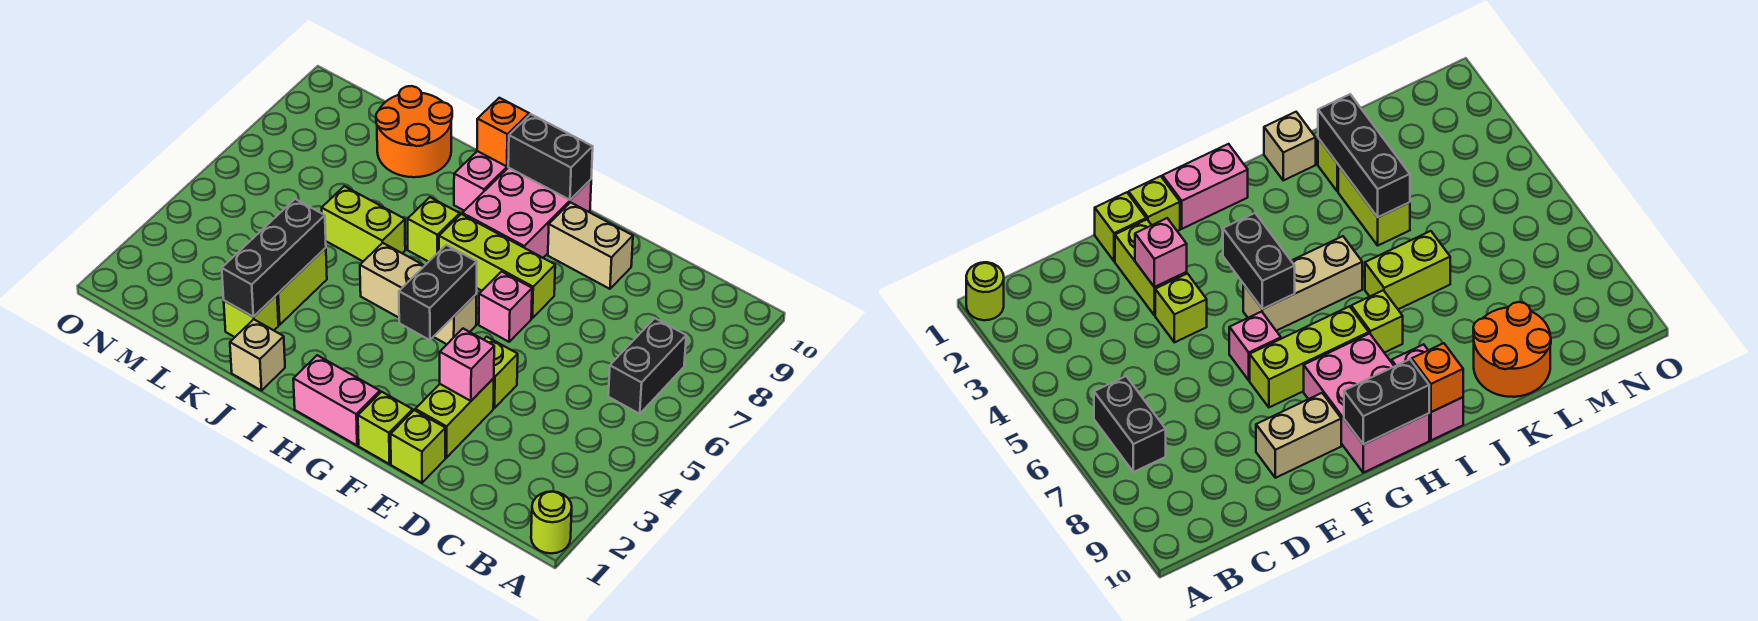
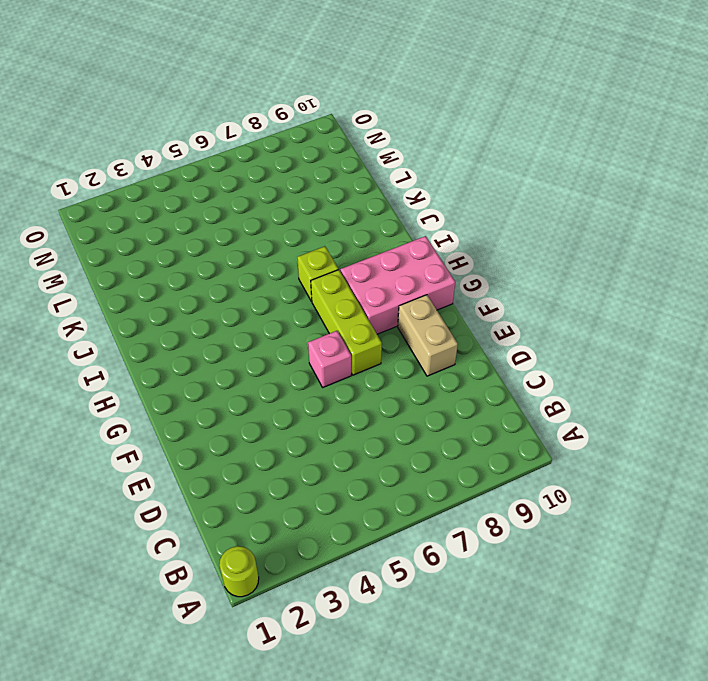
none -> black brick B6:B7 level 1
none -> lime brick E1 level 1
none -> lime brick E2:E3 level 1

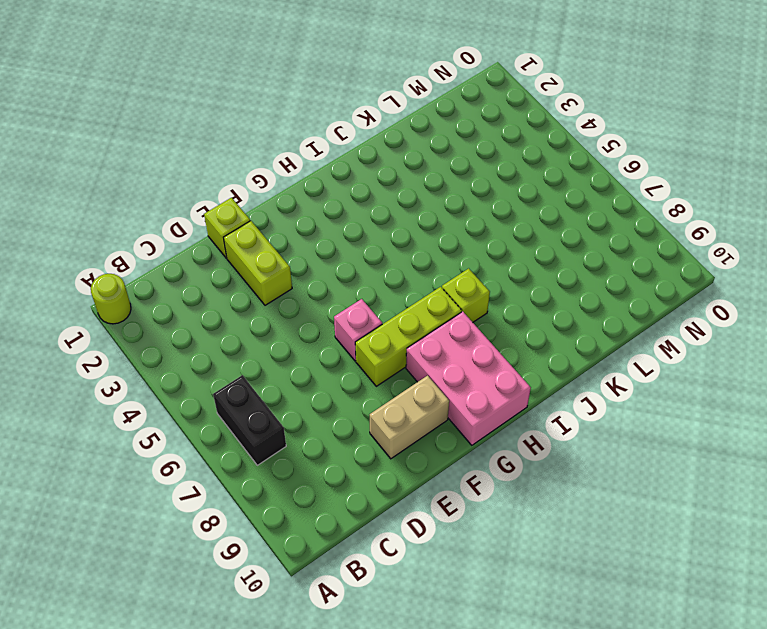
none -> lime brick E4 level 1
none -> lime brick F1 level 1
none -> pink brick G1:H1 level 1

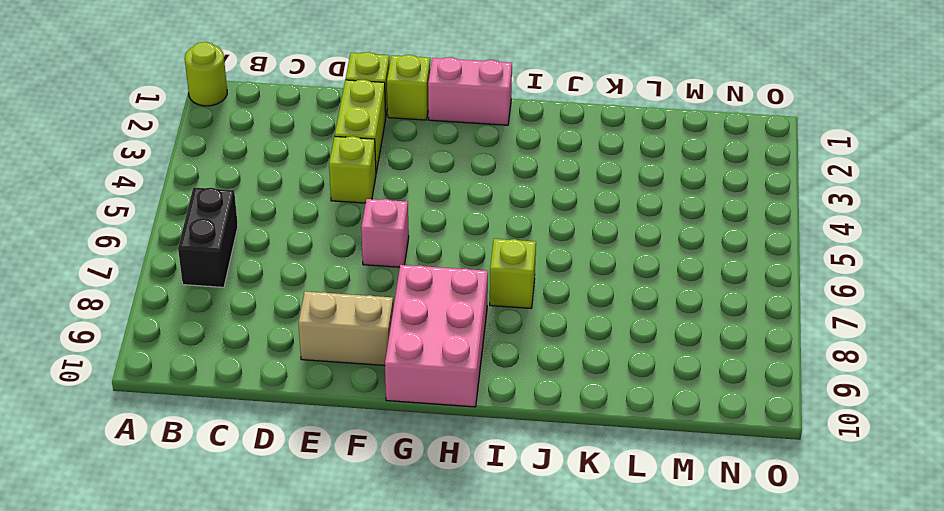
none -> lime brick F7:H7 level 1
none -> tan brick G5:I5 level 1
none -> pink brick I9:I10 level 1

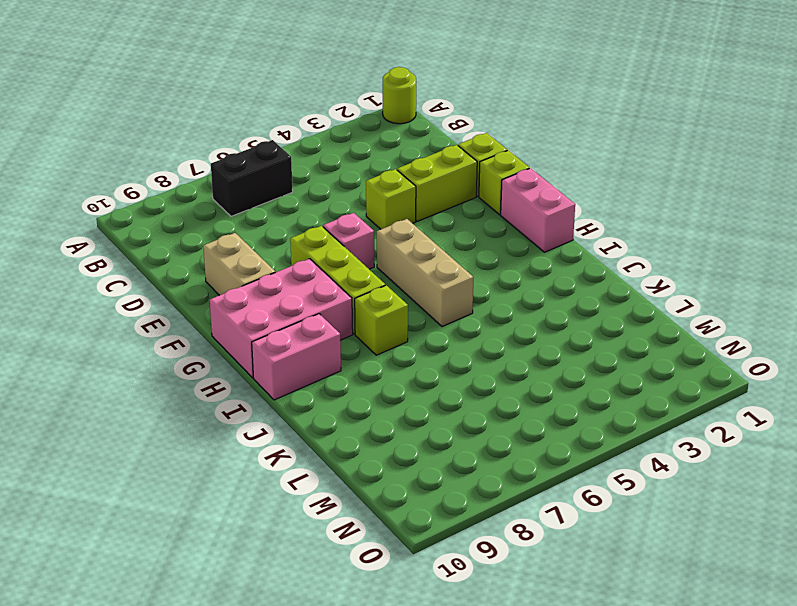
none -> tan brick J1 level 1
none -> lime brick J6:K6 level 1
none -> lime brick K2 level 1

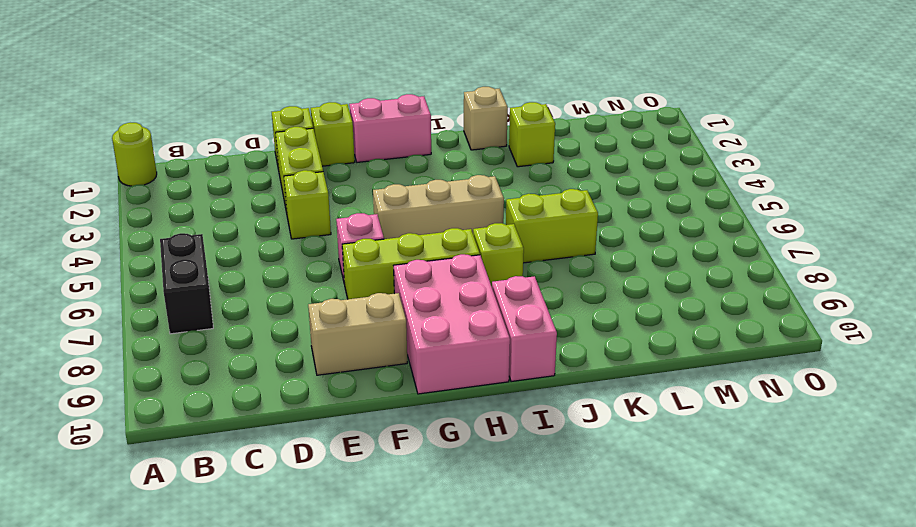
none -> lime brick K3:K4 level 1
none -> orange round brick K9:L10 level 1
none -> pink brick E3 level 2

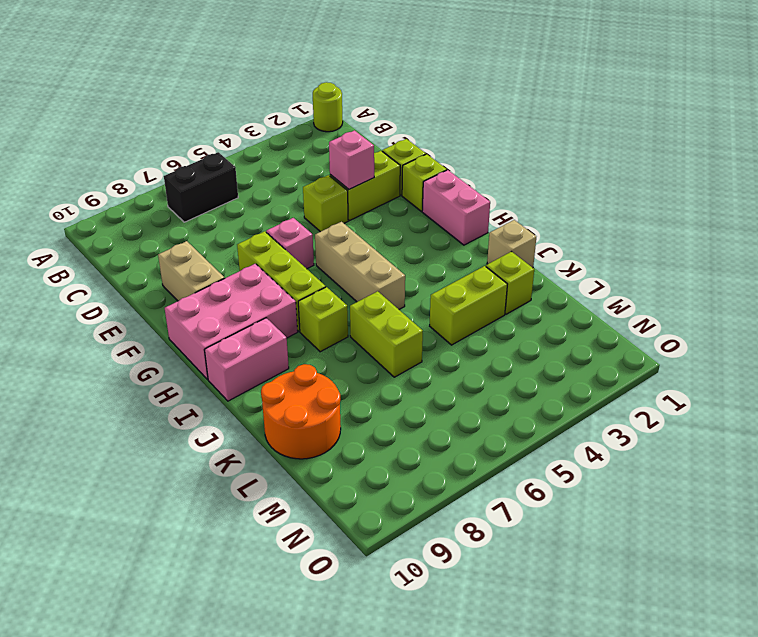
none -> black brick G4:G5 level 2
none -> black brick G10:H10 level 2
none -> orange brick I10 level 2

